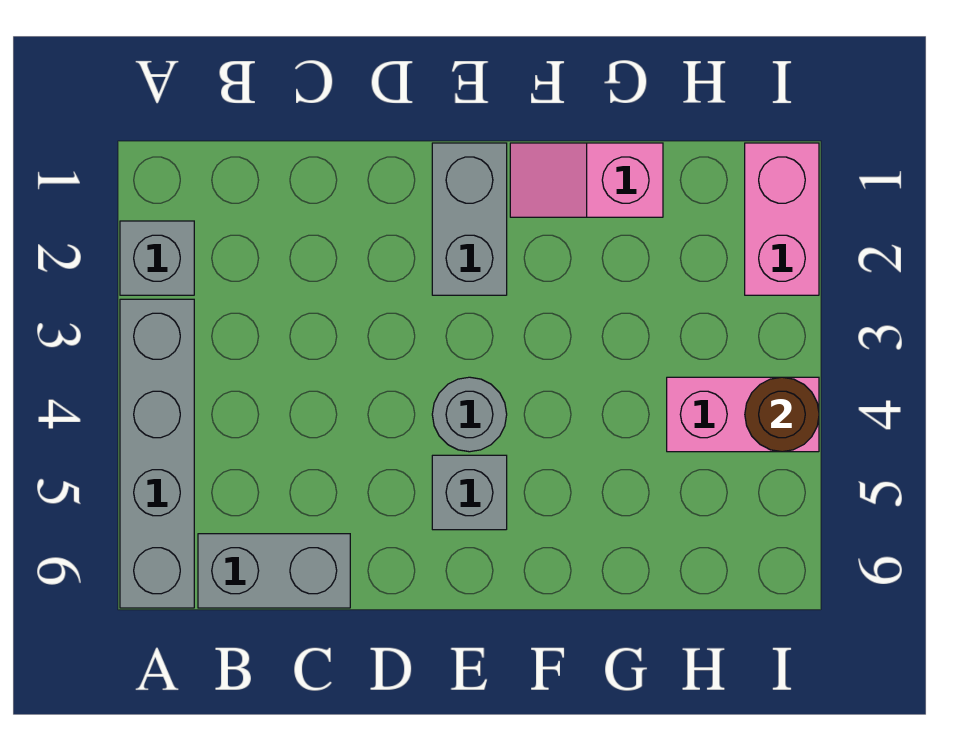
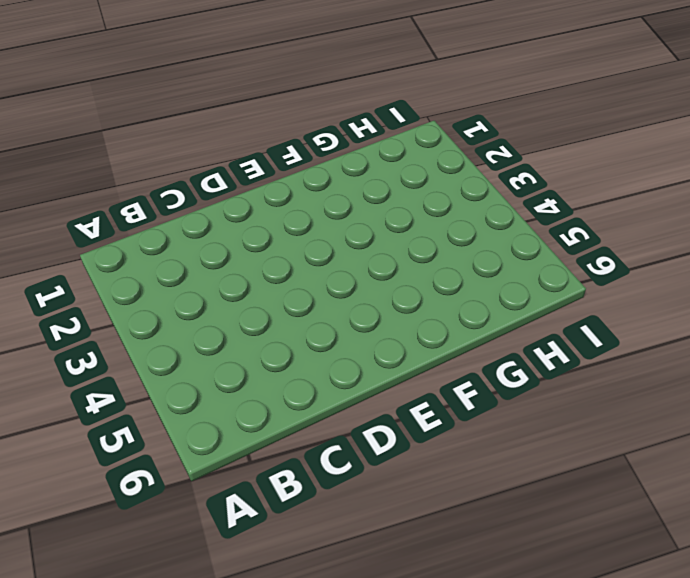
none -> grey brick A2 level 1
none -> grey brick A3:A6 level 1

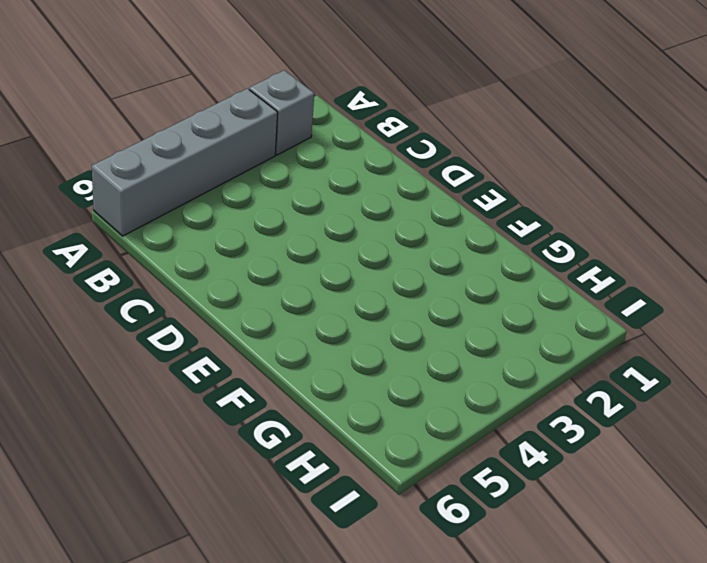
none -> grey brick B6:C6 level 1
none -> grey brick E1:E2 level 1

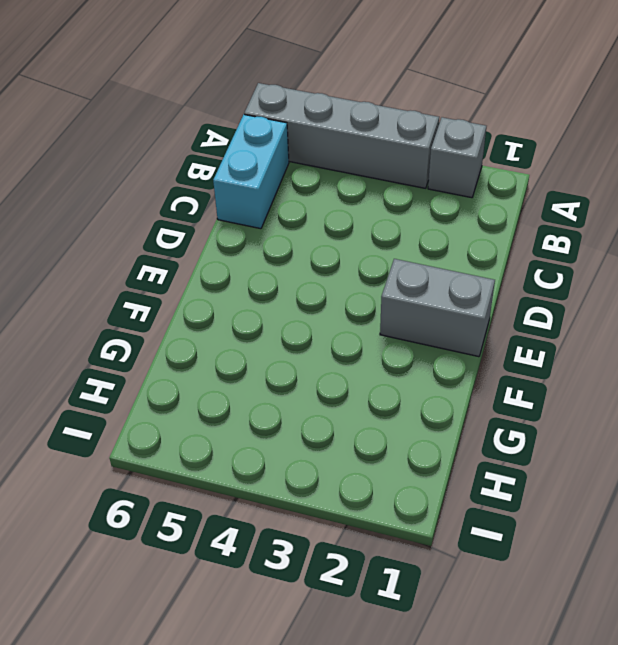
cyan brick B6:C6 level 1 -> grey brick B6:C6 level 1
none -> grey round brick E4 level 1
none -> grey brick E5 level 1

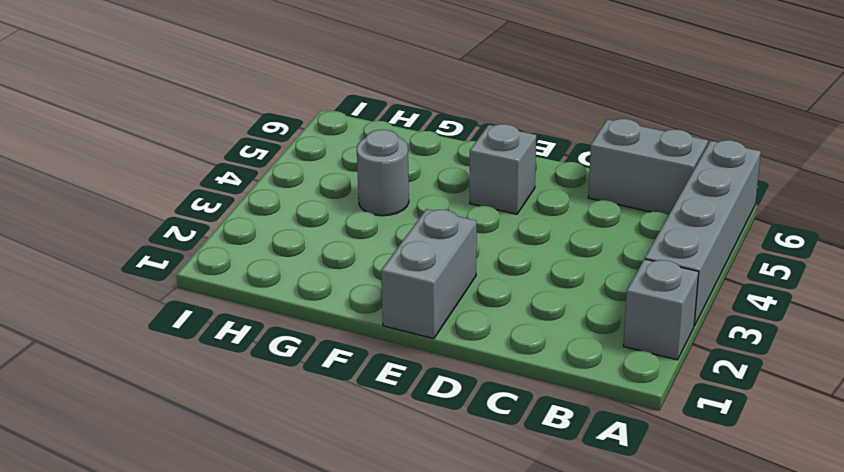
grey round brick G4 level 1 -> grey round brick E4 level 1
none -> pink slope F1:G1 level 1 top G
none -> pink brick H4:I4 level 1

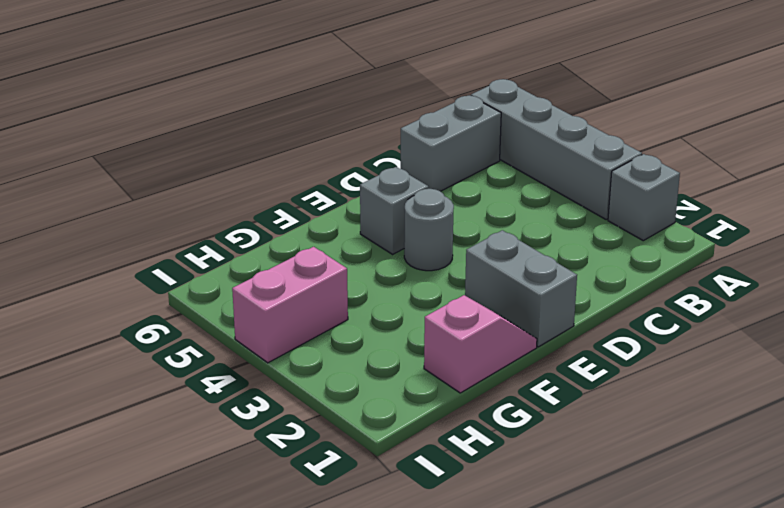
none -> pink brick I1:I2 level 1
none -> brown round brick I4 level 2

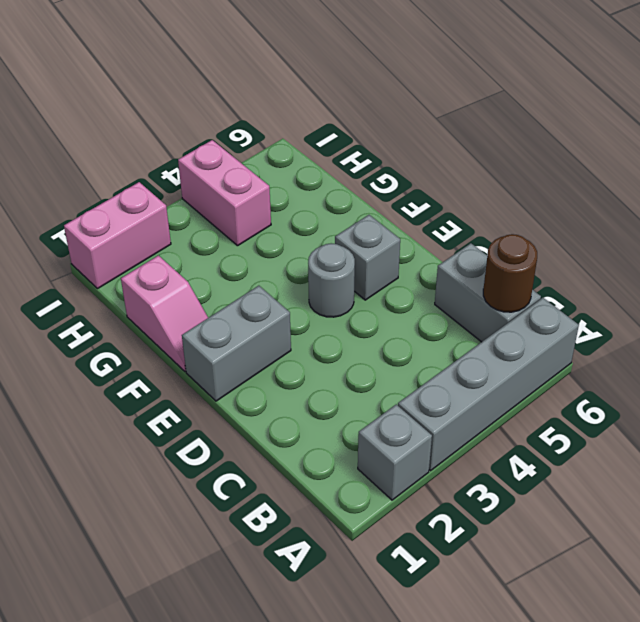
brown round brick B6 level 2 -> brown round brick I4 level 2

